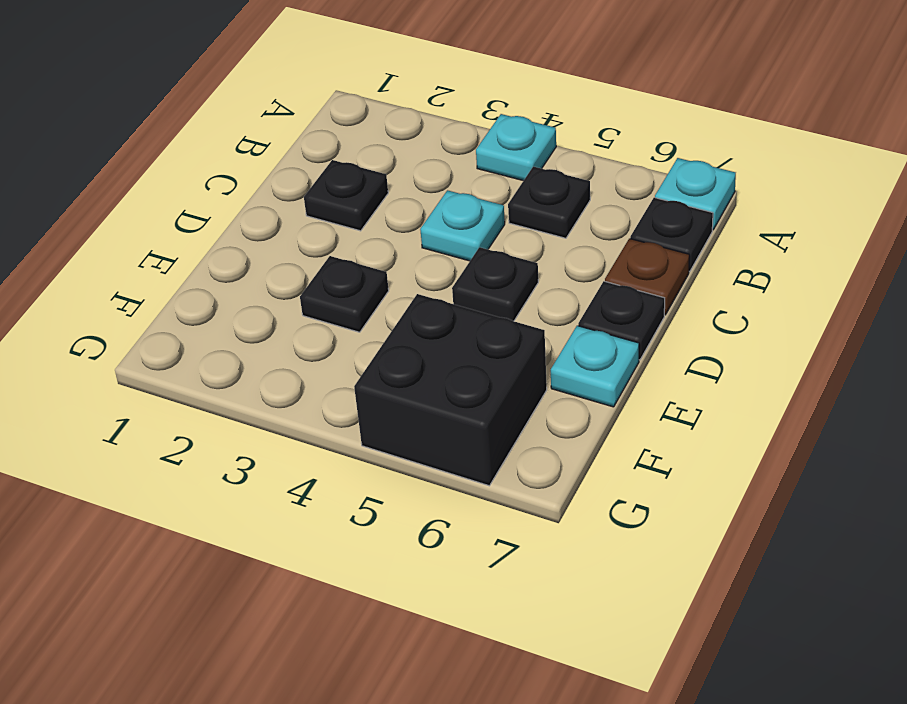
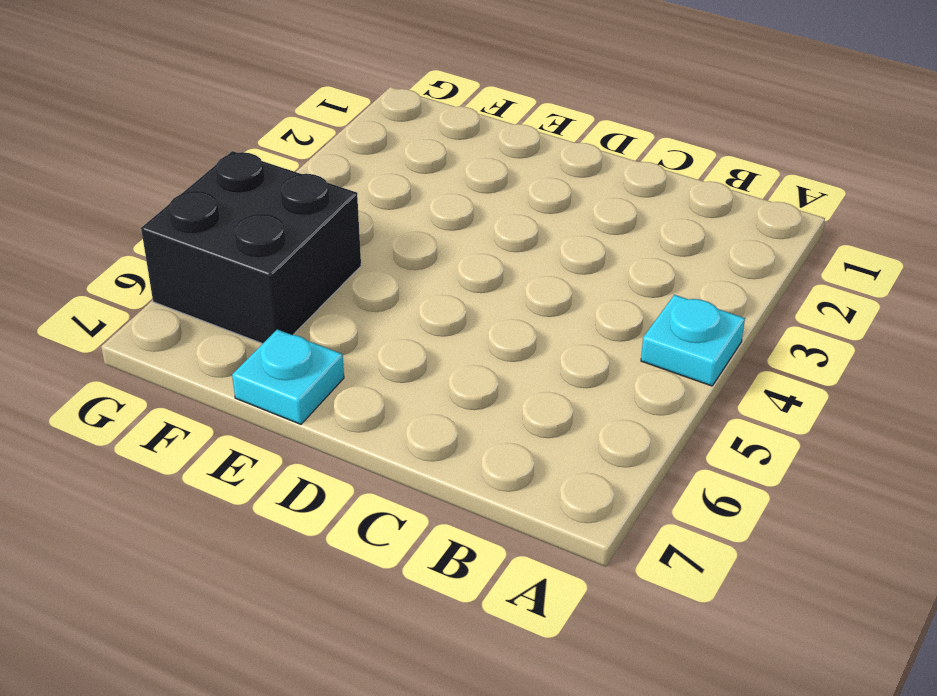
none -> cyan plate A7 level 1
none -> black plate B5 level 1
none -> black plate B7 level 1

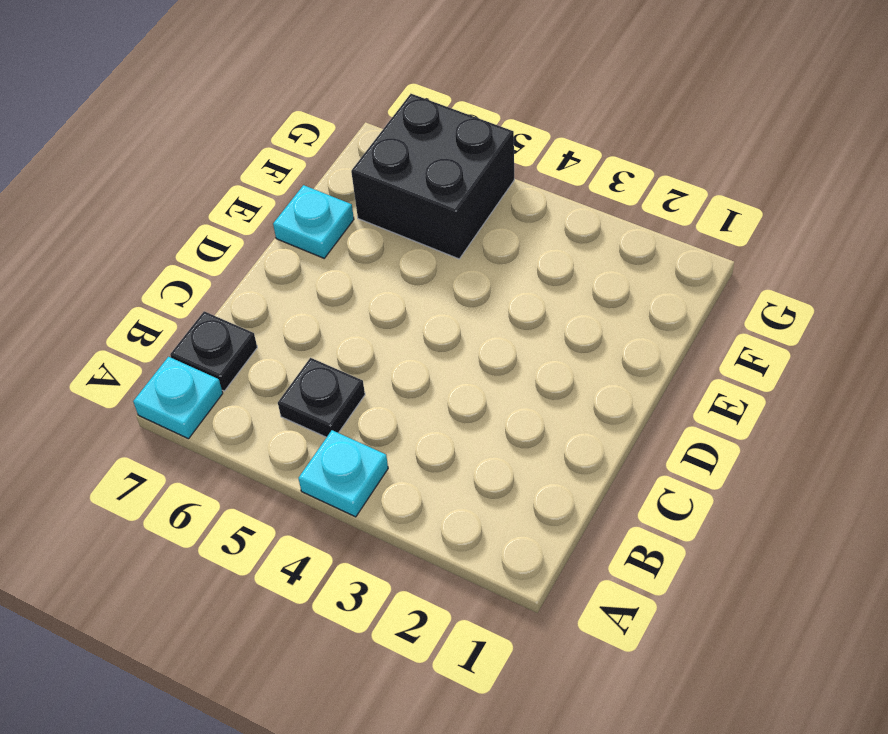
none -> black plate C2 level 1
none -> cyan plate C4 level 1
none -> brown plate C7 level 1

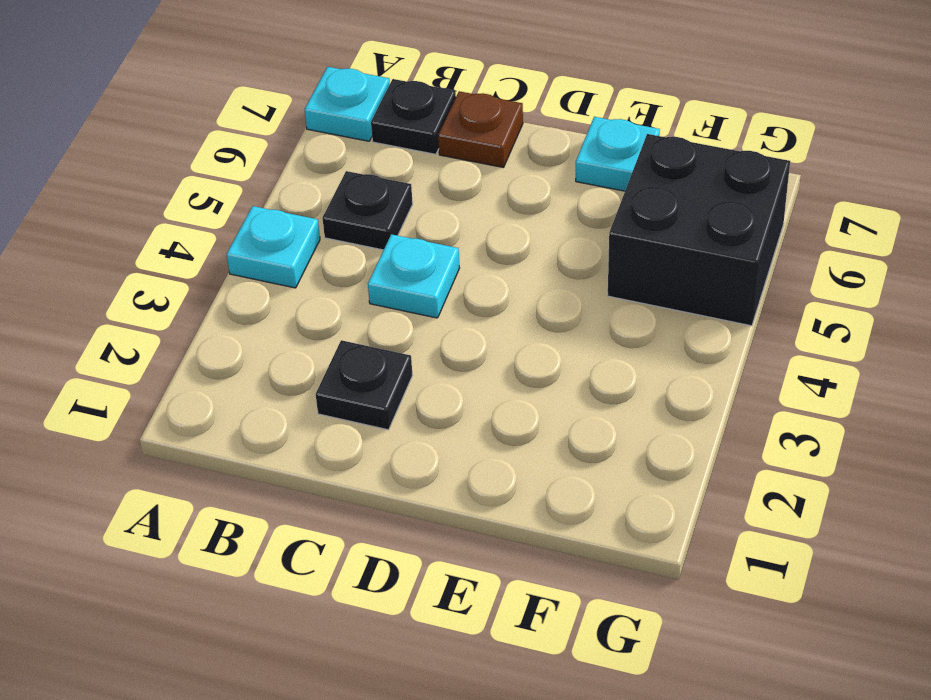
none -> black plate D5 level 1
none -> black plate D7 level 1
none -> black plate E3 level 1

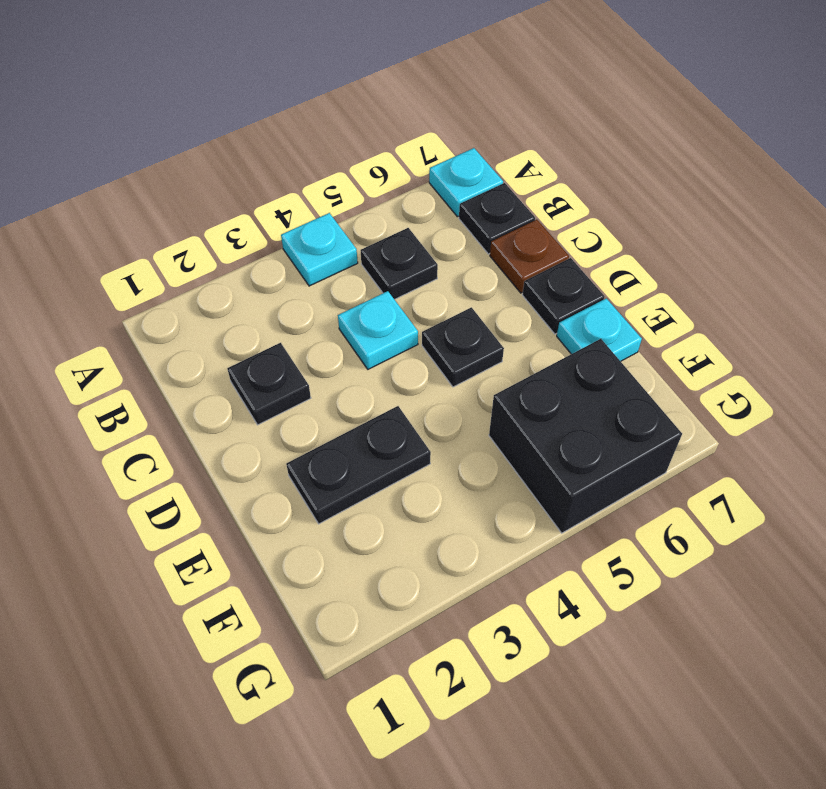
black plate E2:E3 level 1 -> black plate E3 level 1

